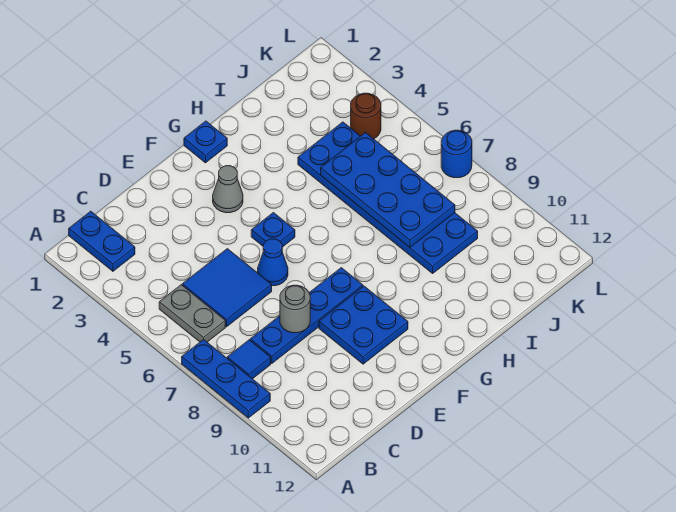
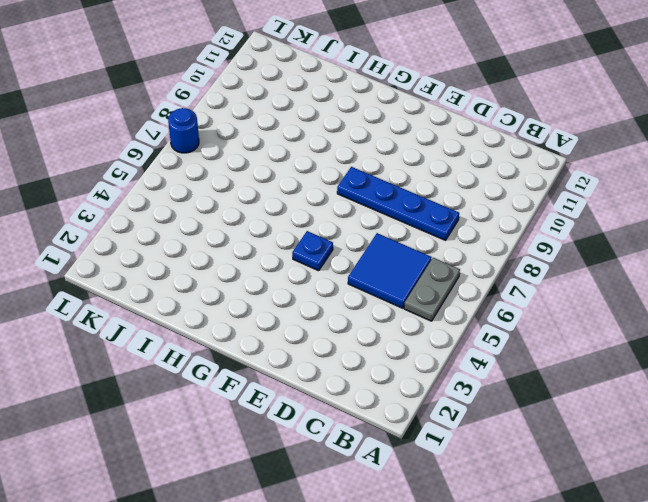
none -> blue plate A7:A9 level 1
none -> blue plate B1:B2 level 1
none -> blue tile B8 level 1

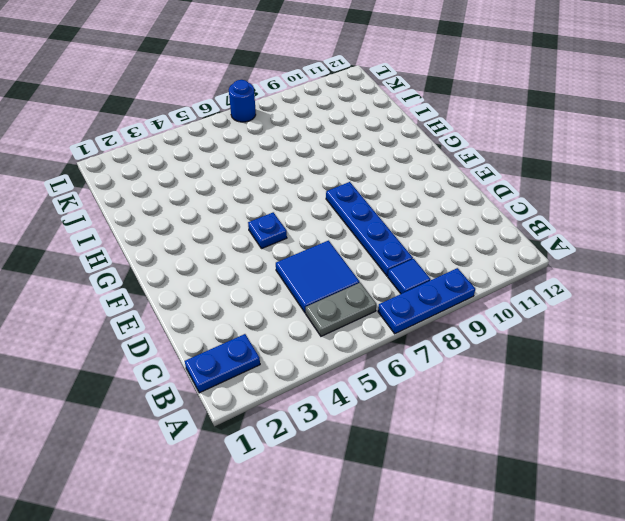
none -> blue cone E6 level 1
none -> blue plate E9:F10 level 1
none -> grey cone F3 level 1

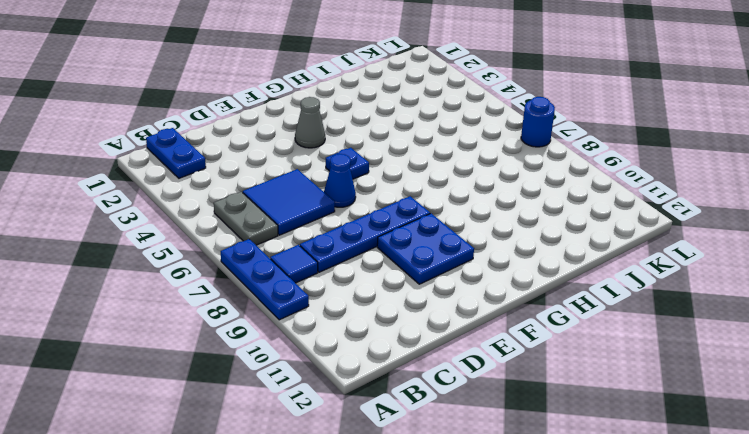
none -> blue plate G1 level 1
none -> blue plate I4:J9 level 1
none -> brown round brick K4 level 1

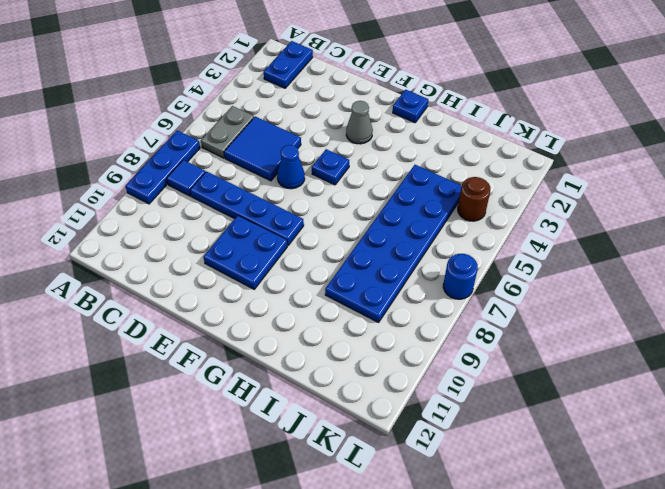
none -> grey round brick D8 level 2
none -> blue plate I5:J8 level 2

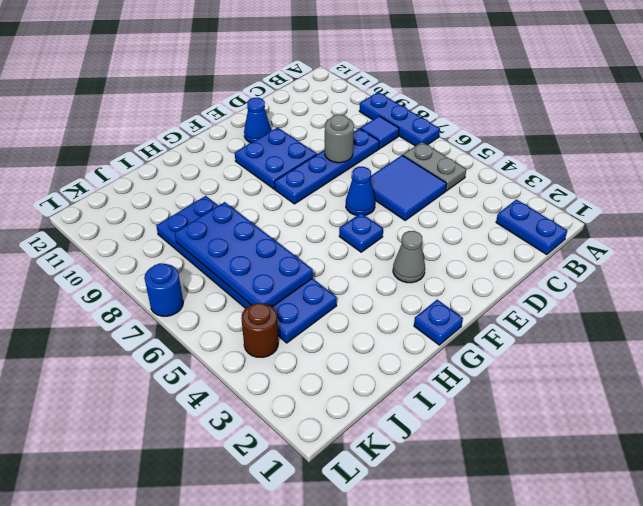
blue cone E11 level 1 -> none

